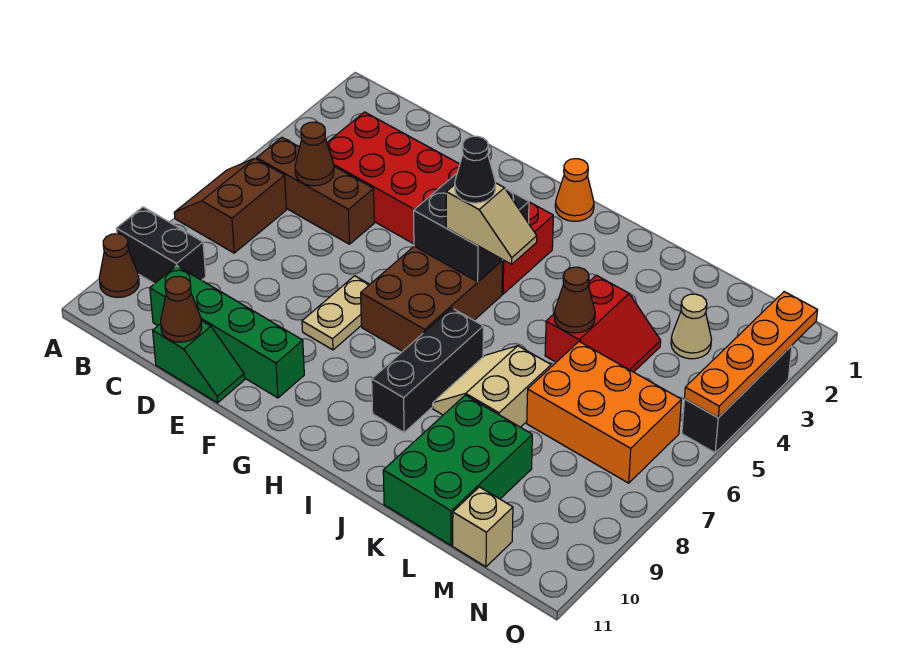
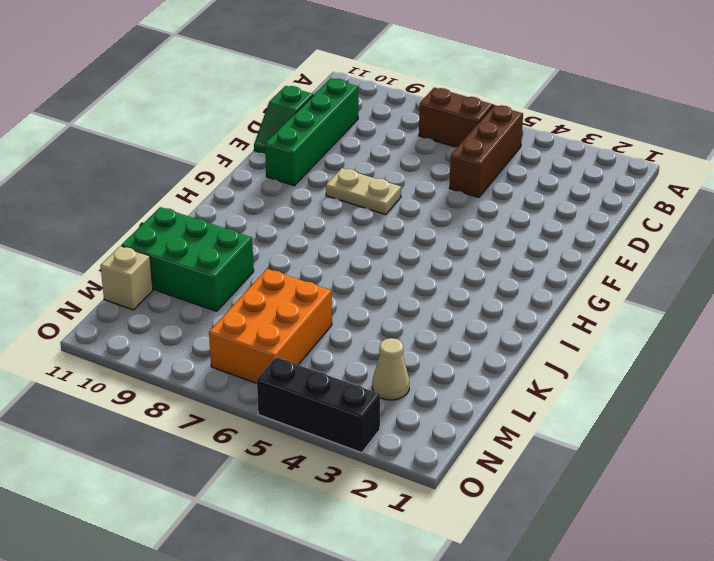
none -> black brick A9:B9 level 1
none -> brown cone A10 level 1
none -> red brick C3:H4 level 1

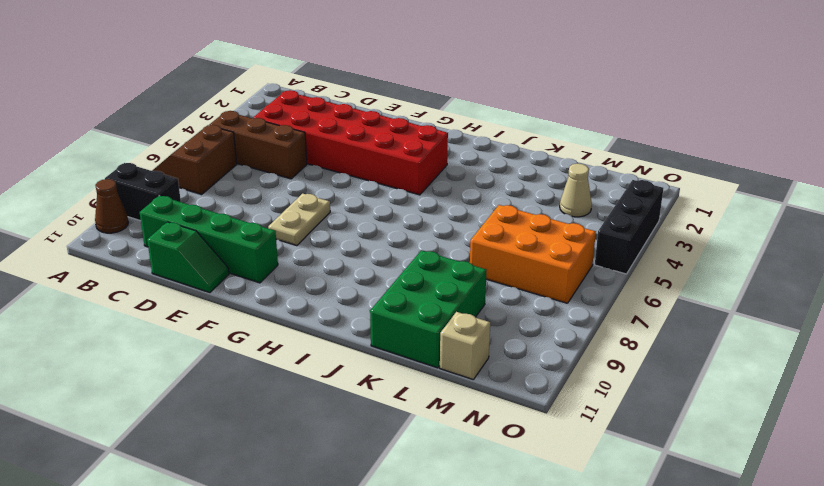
none -> brown brick G5:H7 level 1
none -> orange cone H1 level 1
none -> black brick I7:I9 level 1

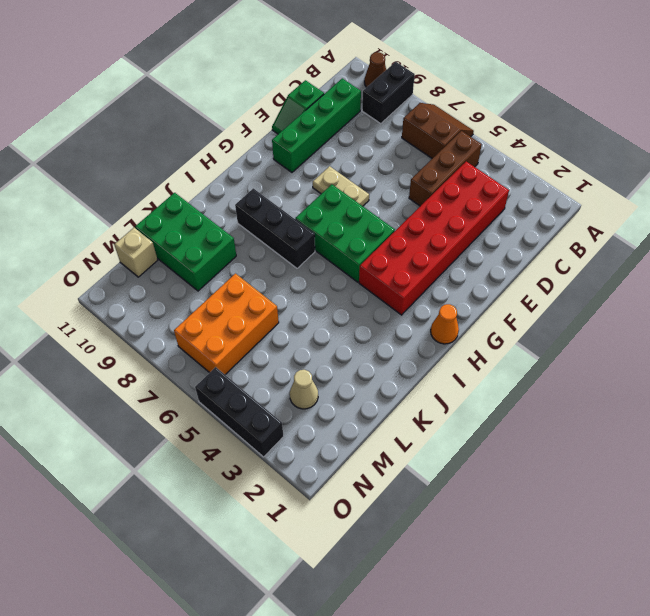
green brick G5:H7 level 1 -> brown brick G5:H7 level 1
none -> tan slope J7:K8 level 1 top K
none -> red slope K4:L5 level 1 top K
none -> brown cone C5 level 2

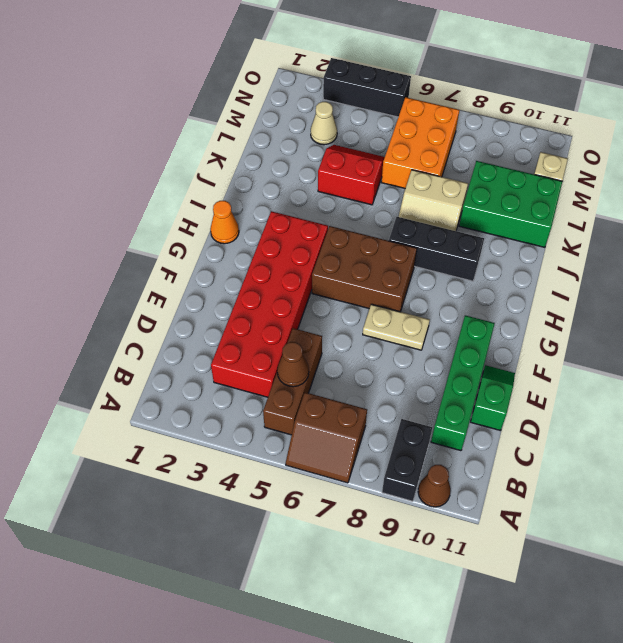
none -> brown cone D11 level 2
none -> black brick G4:H5 level 2
none -> brown cone K5 level 2

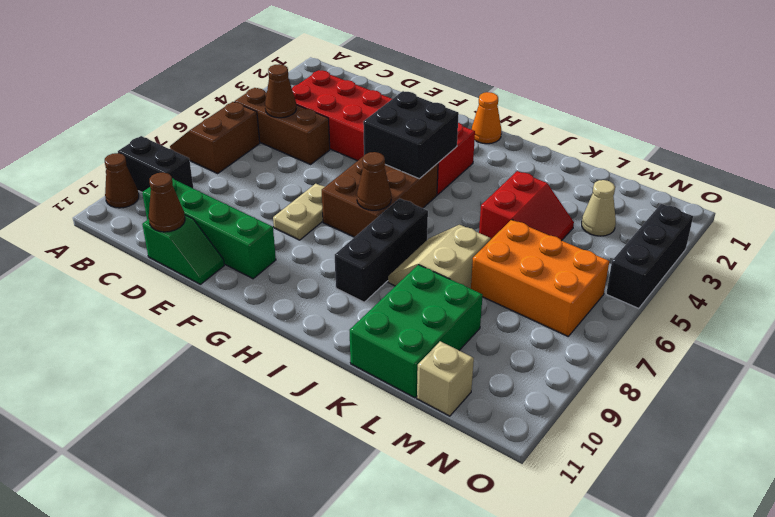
brown cone H7 level 2 -> brown cone K5 level 2
none -> orange plate O2:O5 level 2
none -> tan slope H5:I5 level 3 top H
none -> black cone H5 level 4

